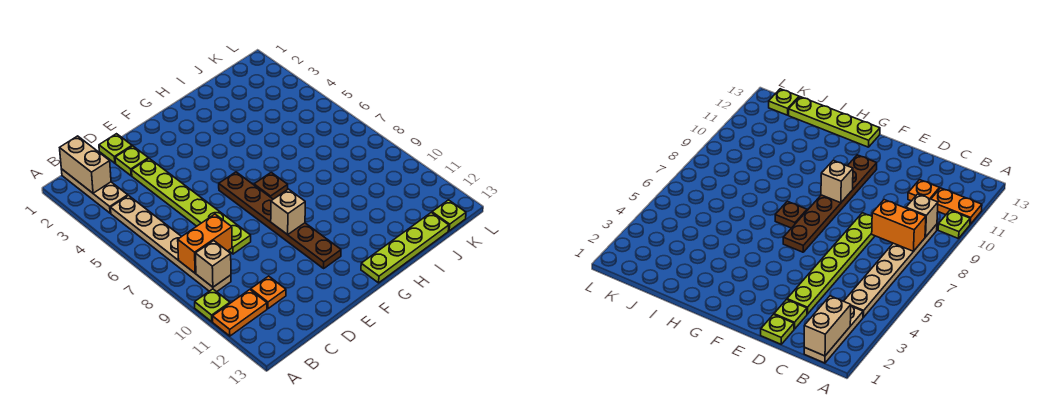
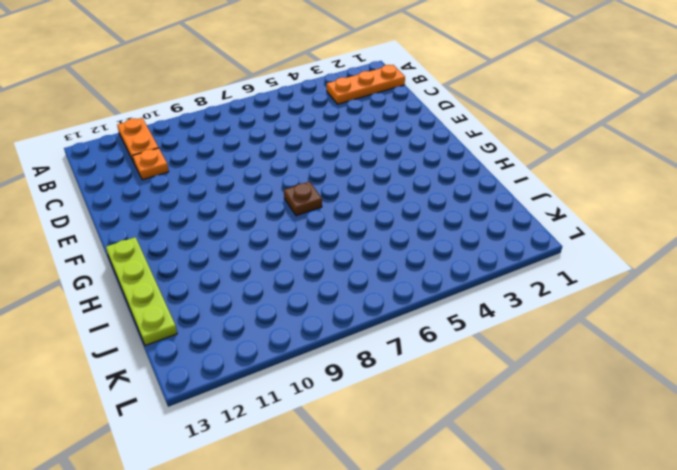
orange plate B1:B3 level 1 -> tan plate B1:B3 level 1
none -> lime plate A10 level 1
none -> tan plate B4:B9 level 1
none -> lime plate D1 level 1

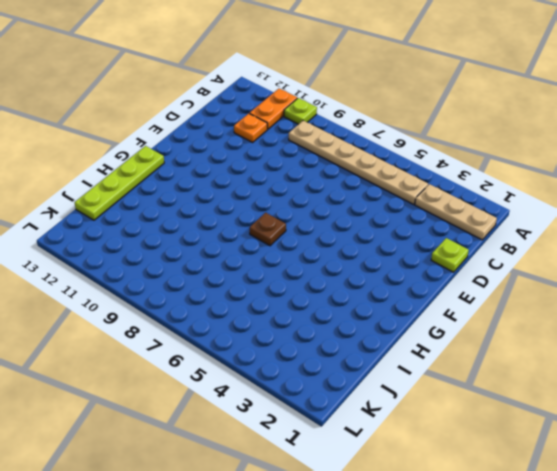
none -> lime plate D2 level 1
none -> lime plate D3:D8 level 1
none -> brown plate F6:F11 level 1

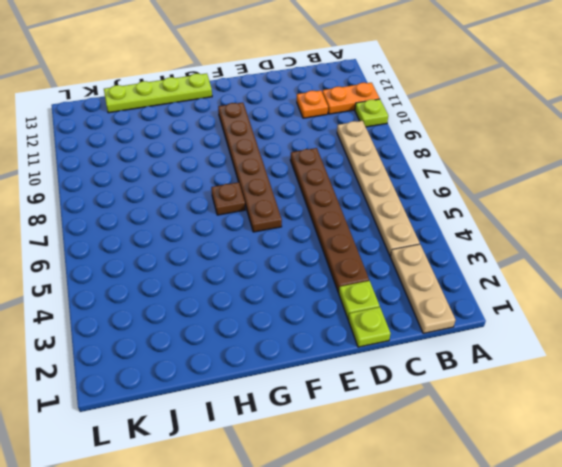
brown plate D3:D8 level 1 -> lime plate D3:D8 level 1
none -> lime plate K13 level 1
none -> tan brick B1:B2 level 2
none -> orange brick B8:C8 level 2

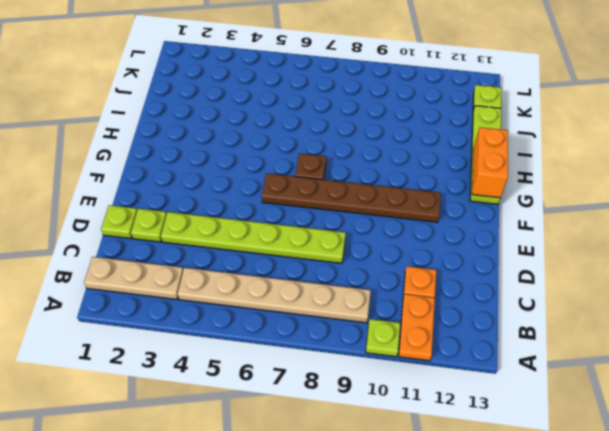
orange brick G13:H13 level 2 -> orange brick B8:C8 level 2
none -> tan brick B1:B2 level 2
none -> tan brick B9 level 2
none -> tan brick F9 level 2

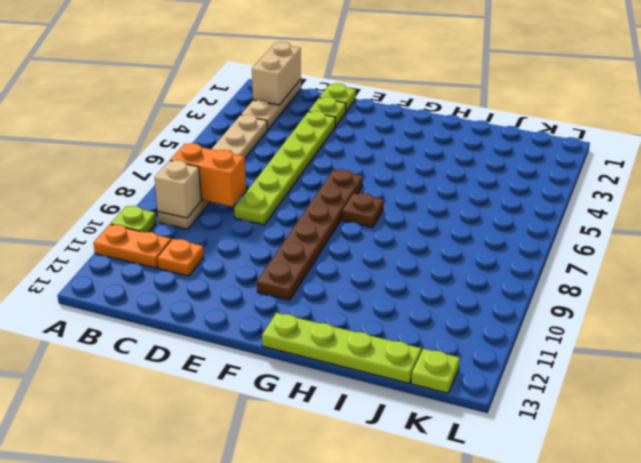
none -> tan brick F9 level 2

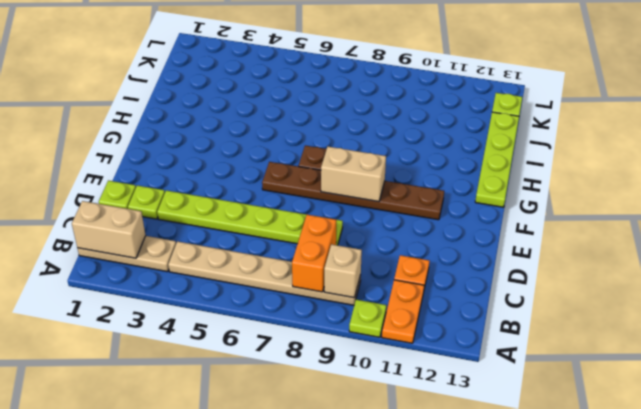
tan brick F8:F9 level 2 -> tan brick F9 level 2

